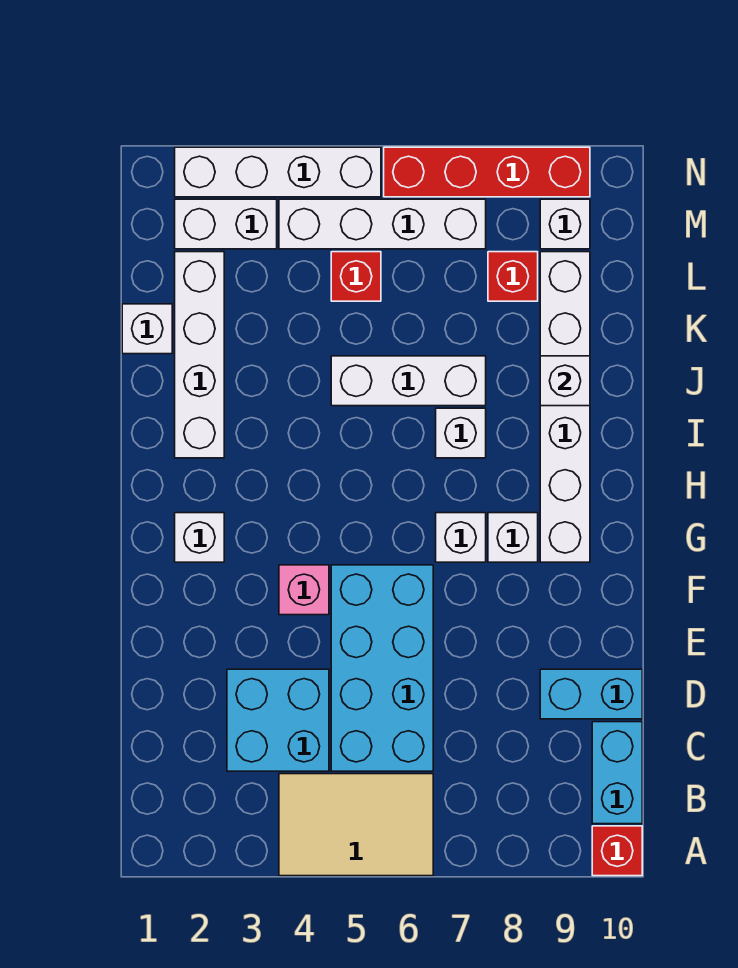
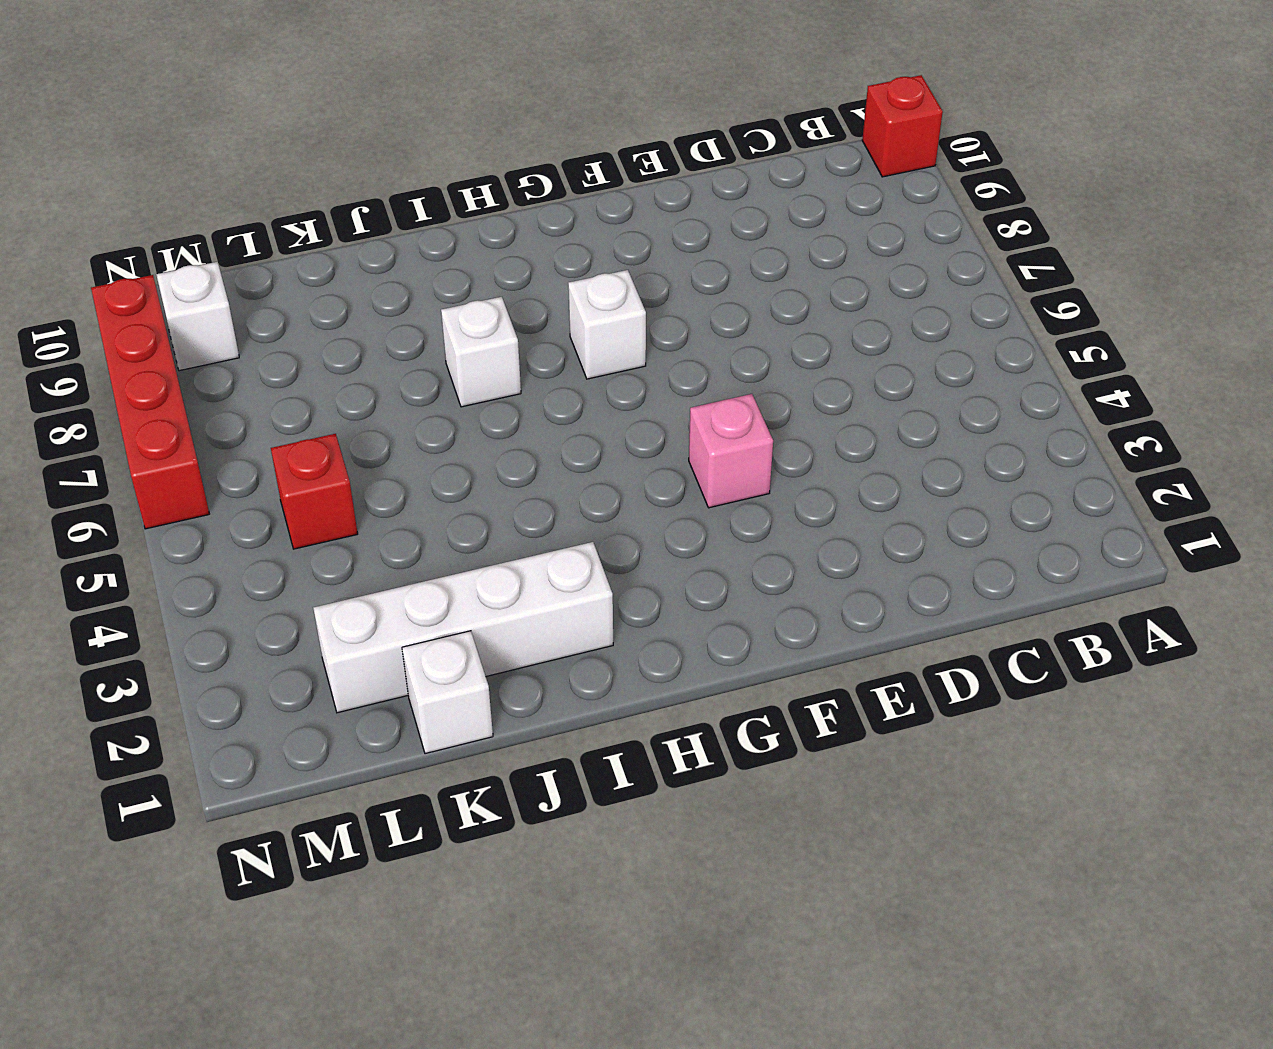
none -> tan tile A4:B6 level 1
none -> cyan brick B10:C10 level 1
none -> cyan brick C3:D4 level 1

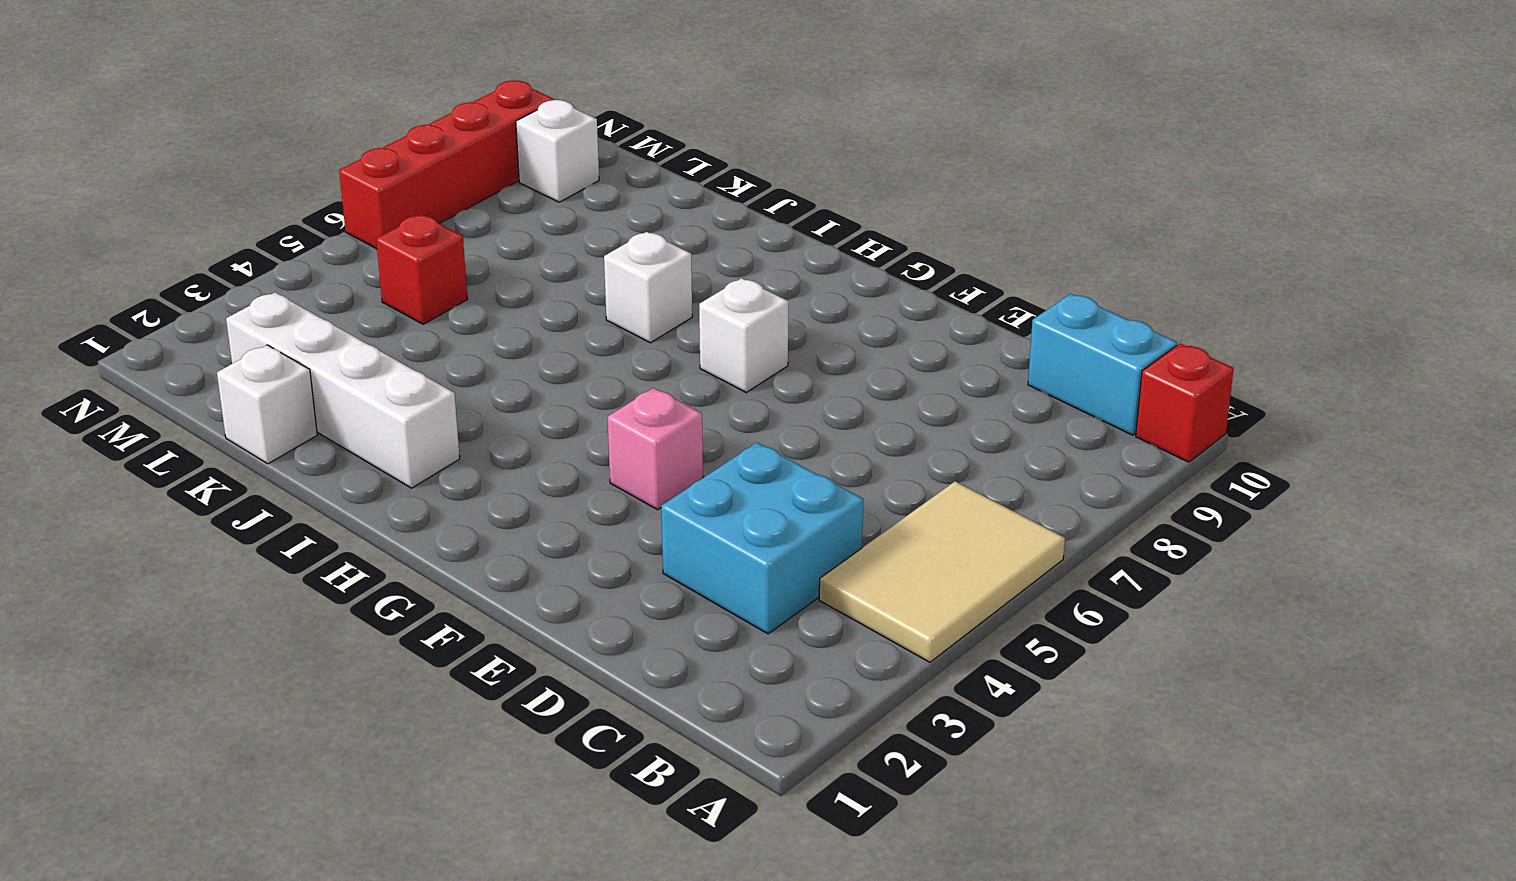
none -> cyan brick C5:F6 level 1
none -> cyan brick D9:D10 level 1
none -> white brick G2 level 1

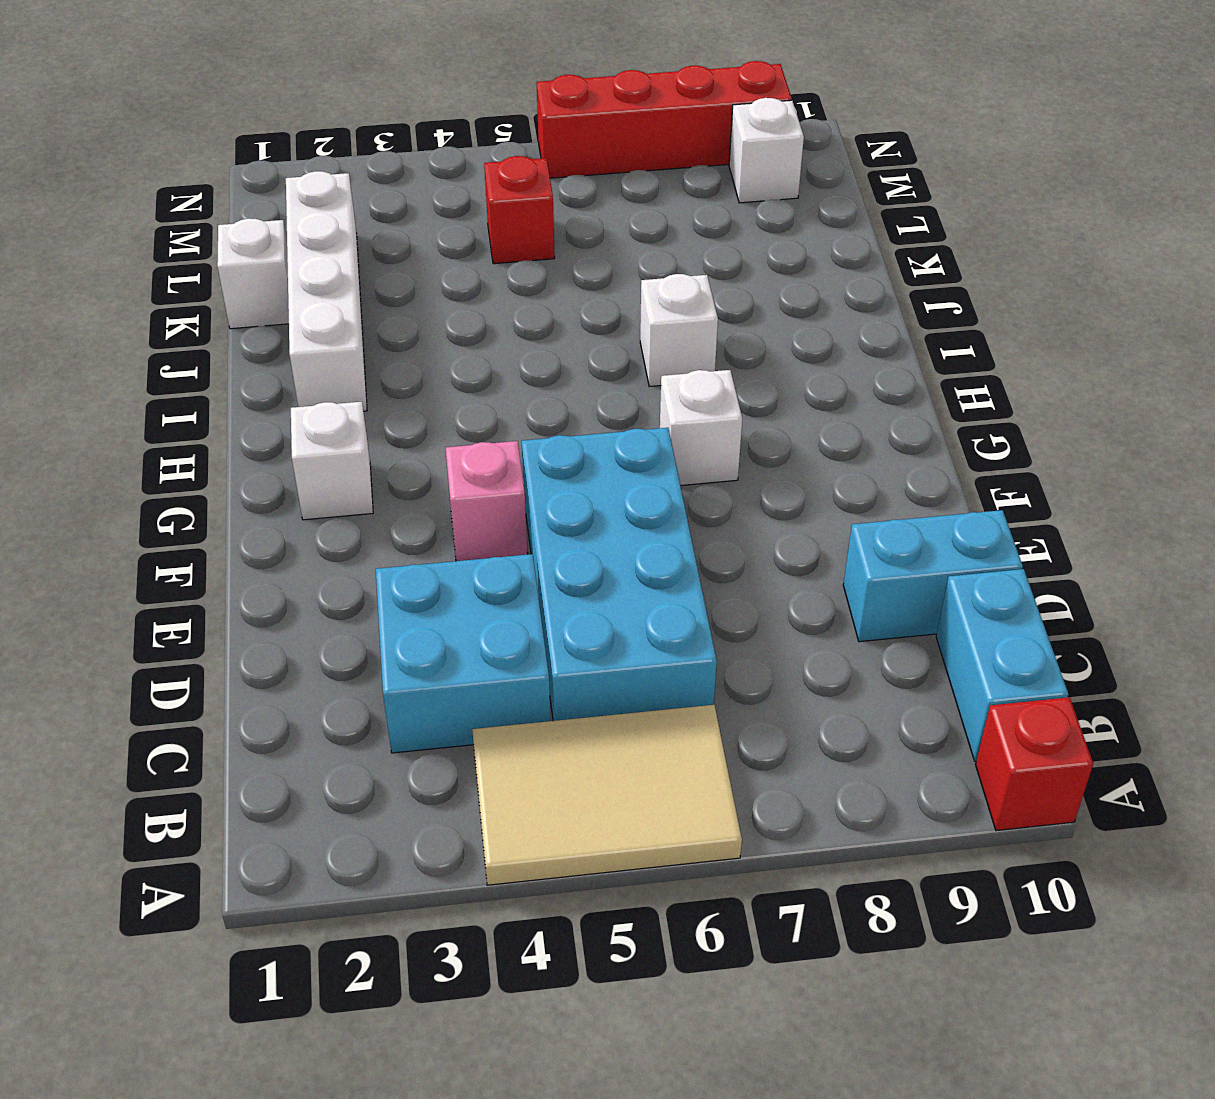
none -> white brick G8 level 1
none -> white brick G9:L9 level 1
none -> white brick J5:J7 level 1

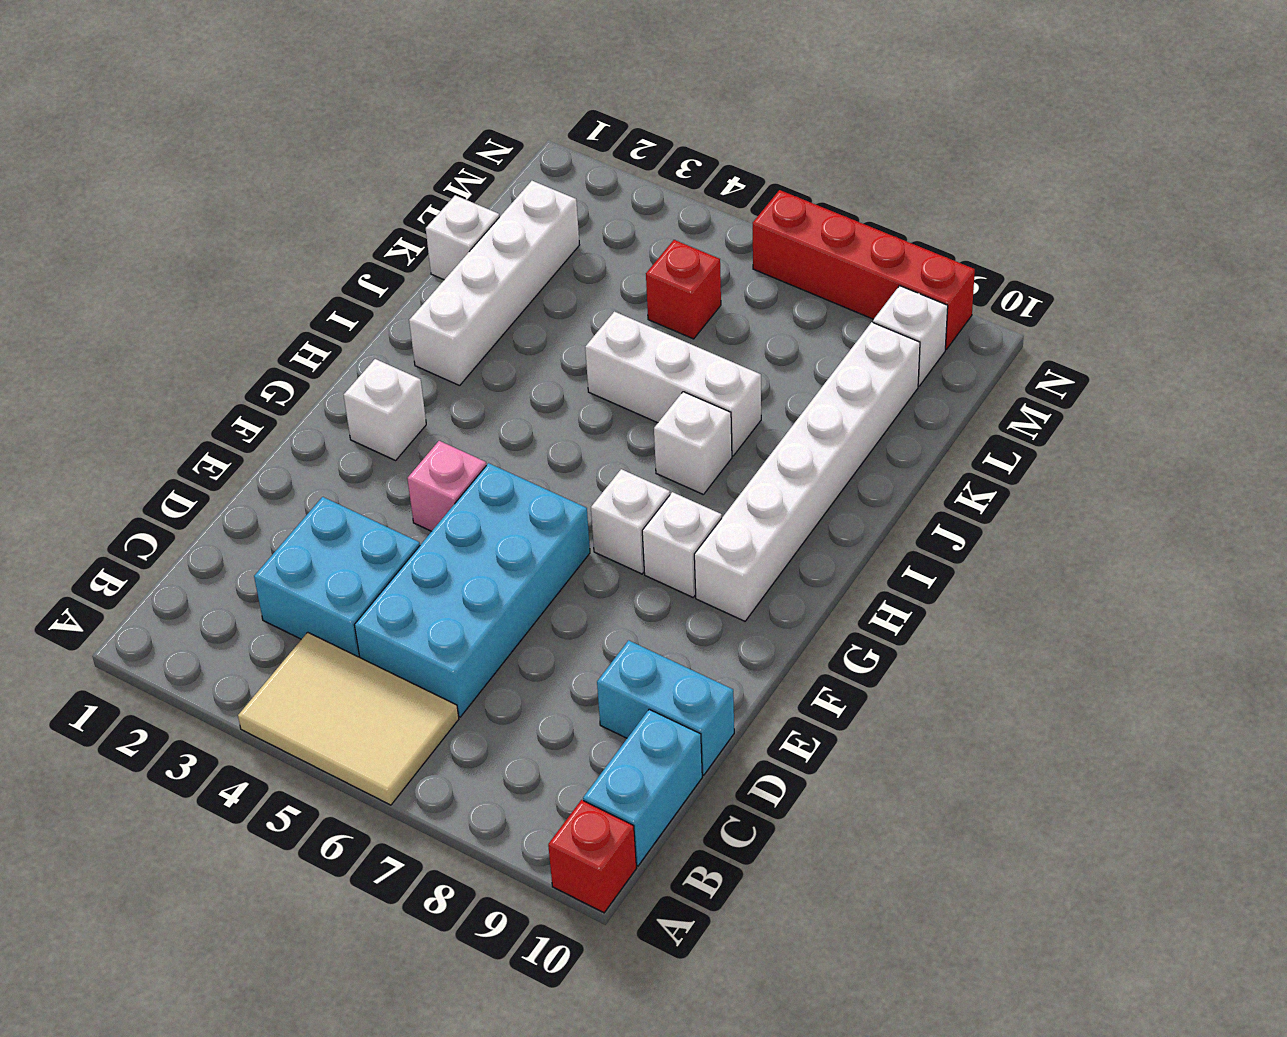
none -> red brick L8 level 1
none -> white brick M2:M3 level 1
none -> white brick M4:M7 level 1

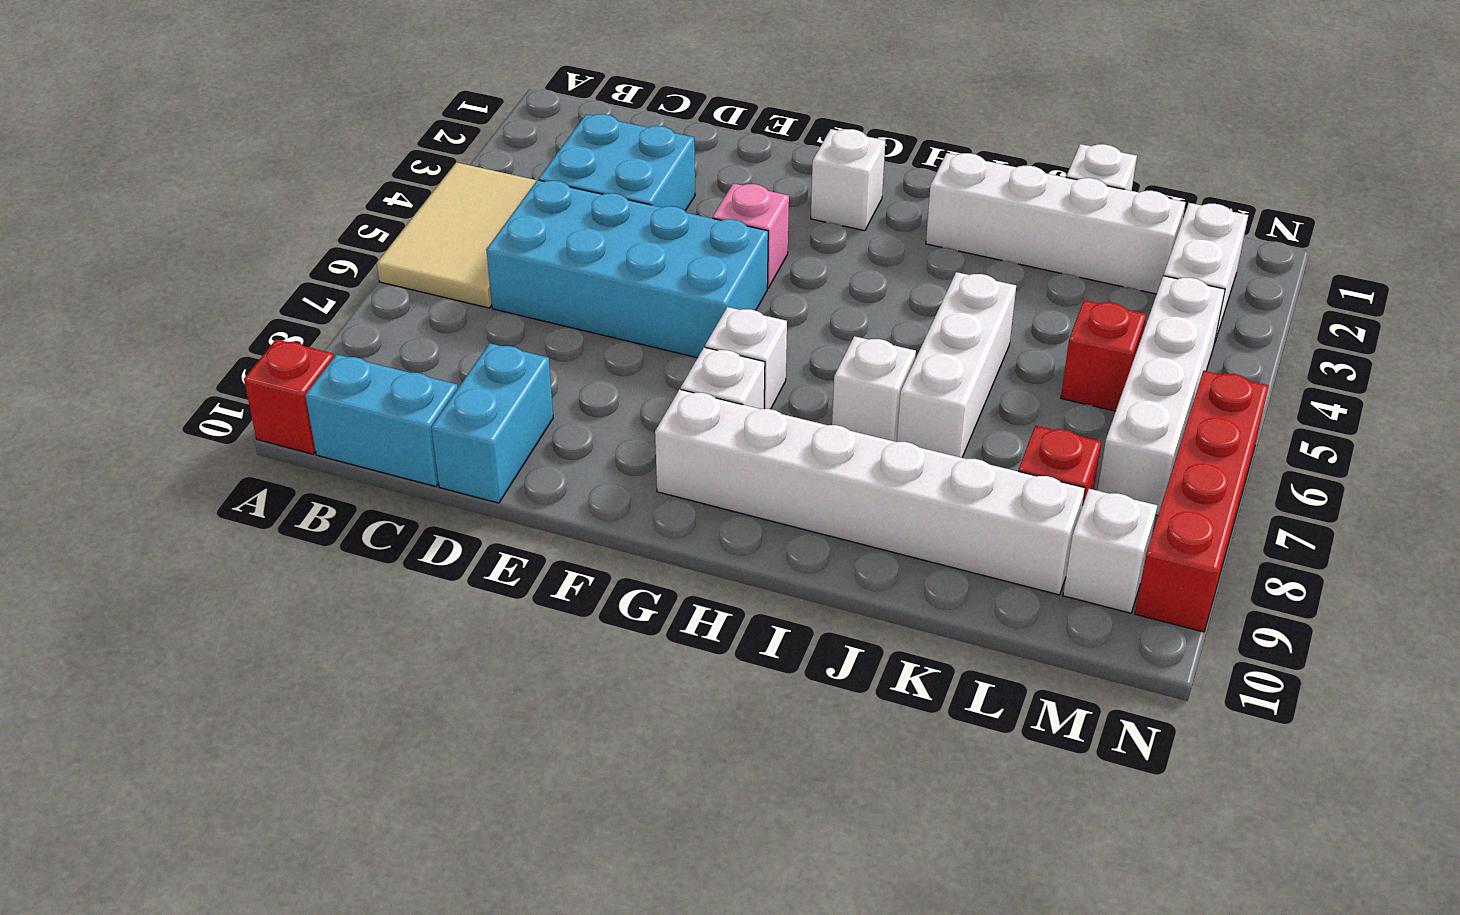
none -> white brick N2:N5 level 1
none -> white brick J9 level 2

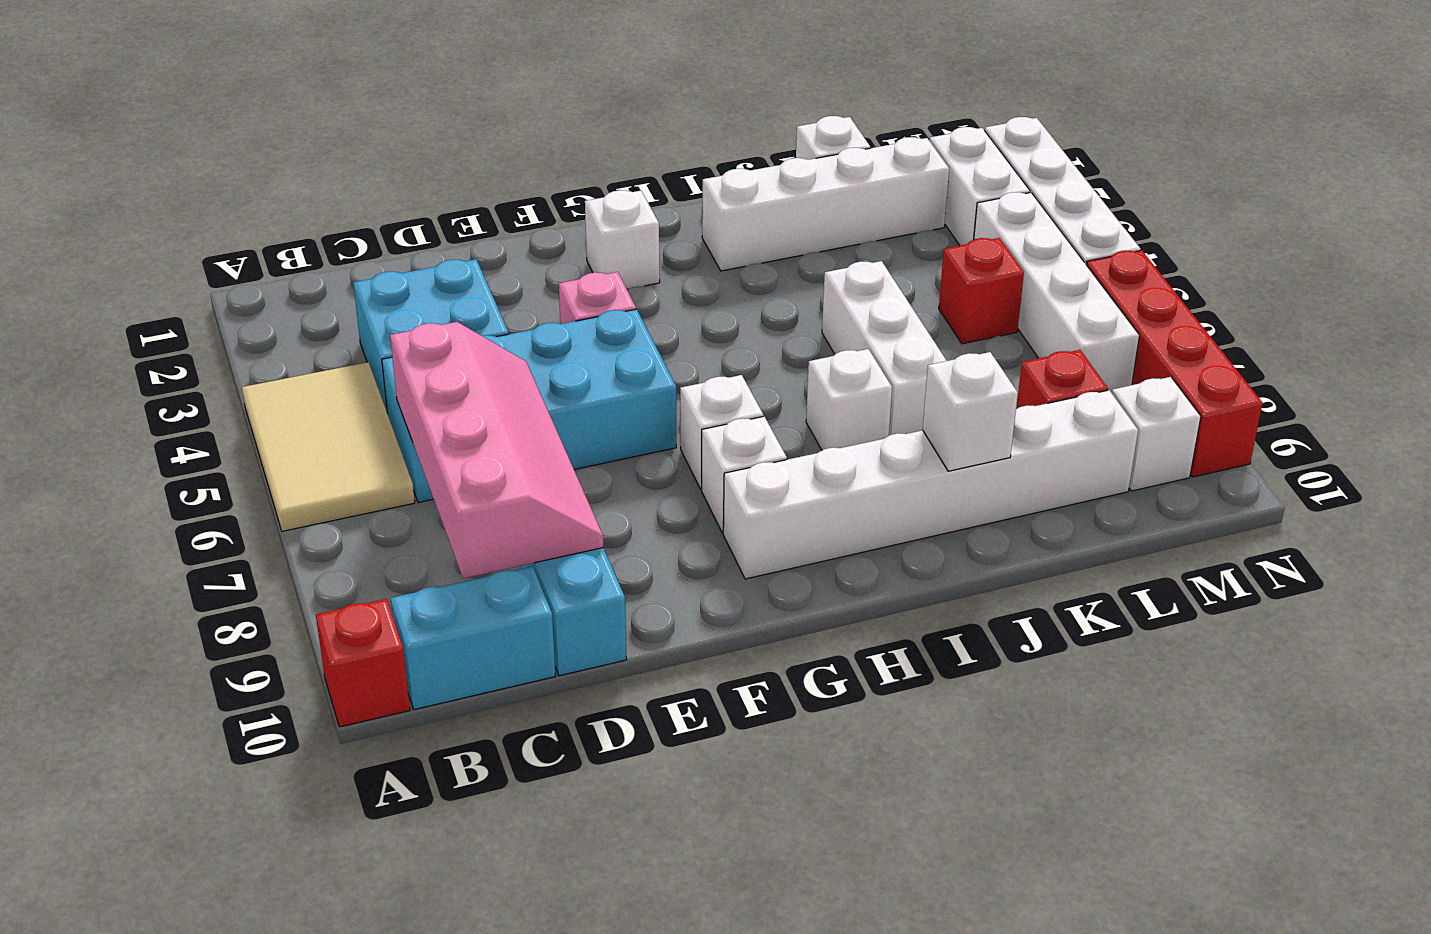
pink slope C6:D9 level 2 top C -> none

